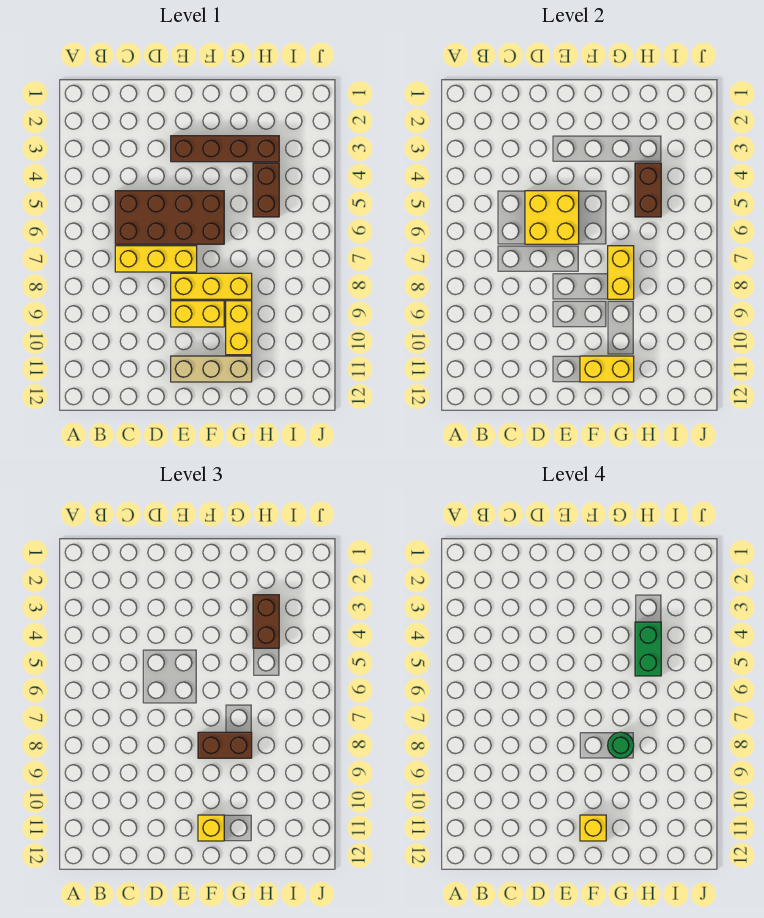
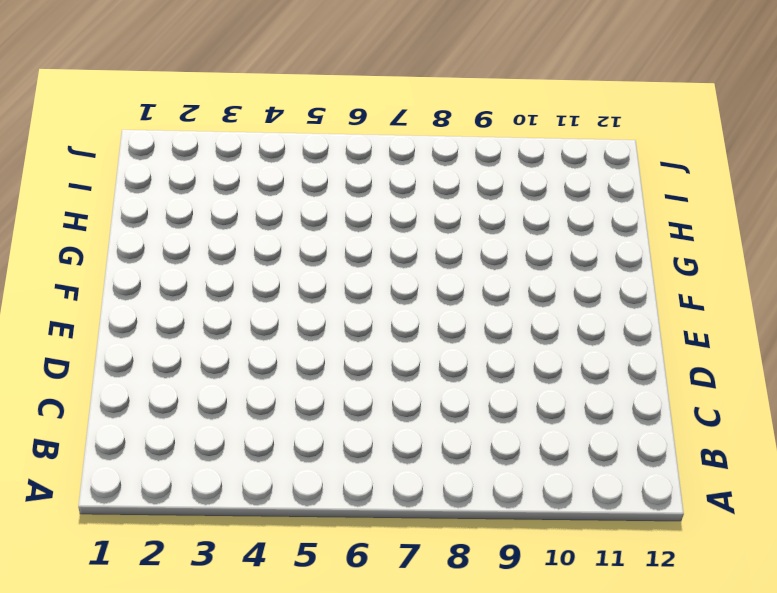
none -> brown brick C5:F6 level 1
none -> yellow brick C7:E7 level 1
none -> brown brick E3:H3 level 1

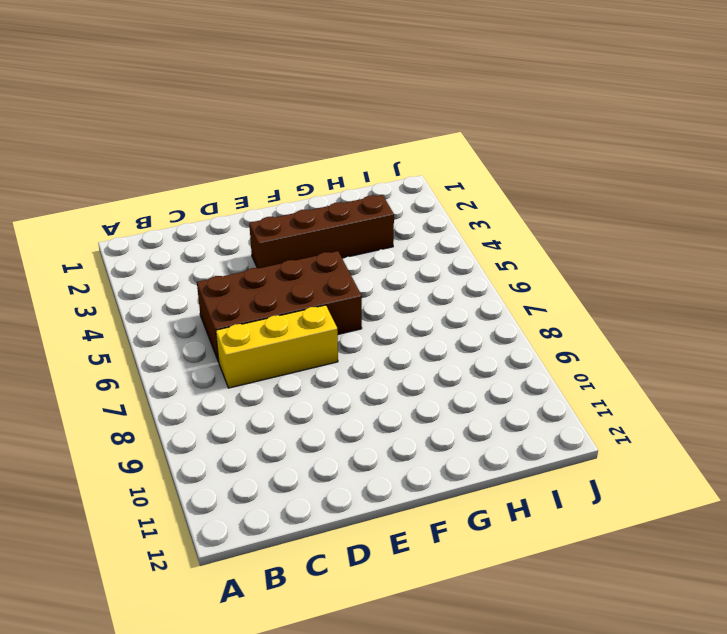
none -> yellow brick E8:G8 level 1
none -> yellow brick E9:F9 level 1
none -> tan brick E11:G11 level 1

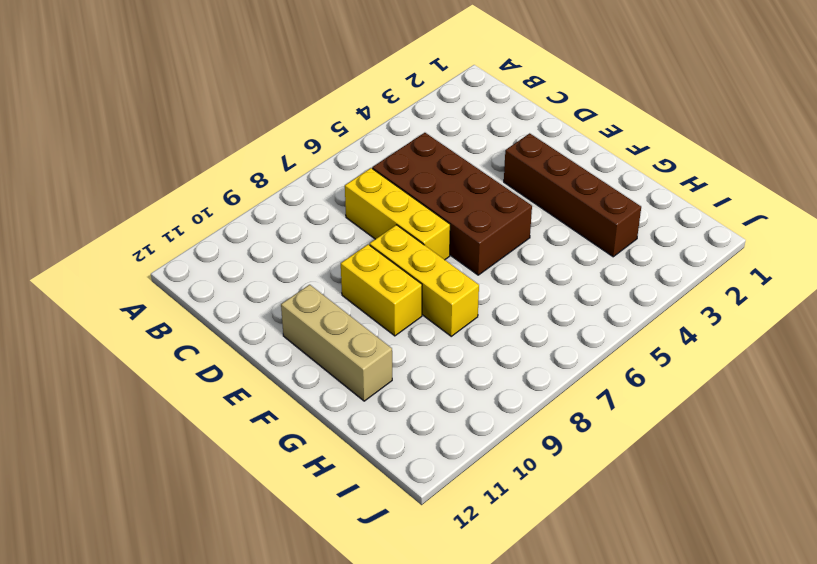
none -> yellow brick G9:G10 level 1
none -> brown brick H4:H5 level 1
none -> yellow brick D5:E6 level 2

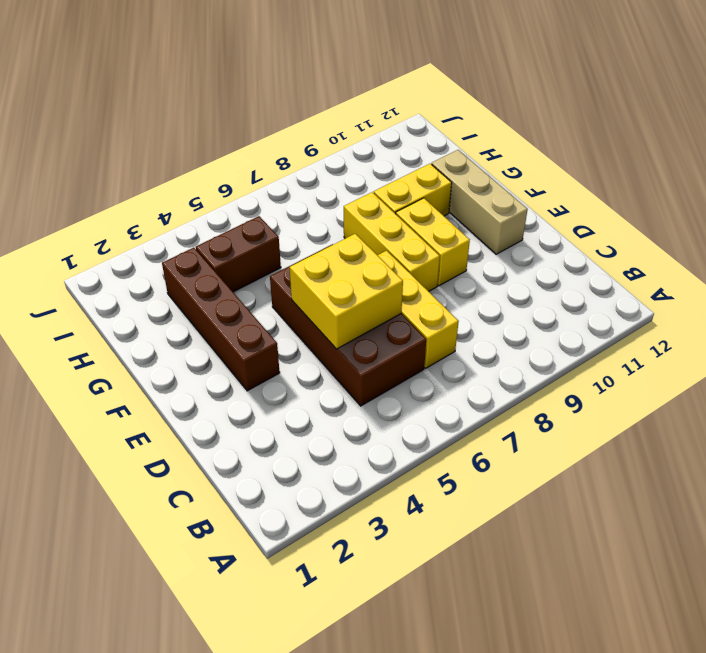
none -> yellow brick F11:G11 level 2
none -> yellow brick G7:G8 level 2
none -> brown brick H4:H5 level 2

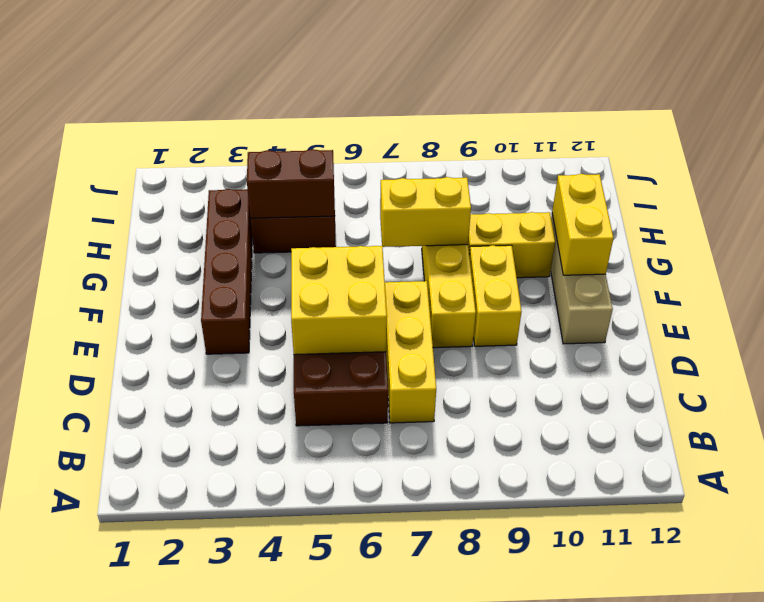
none -> brown brick F8:G8 level 3
none -> yellow brick F11 level 3
none -> brown brick H3:H4 level 3

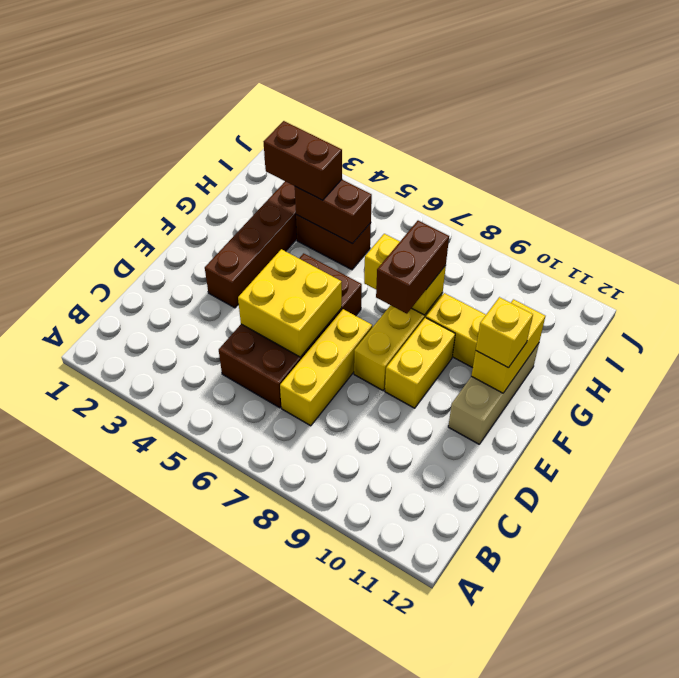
none -> yellow brick F11 level 4
none -> green round brick G8 level 4
none -> green brick H4:H5 level 4

